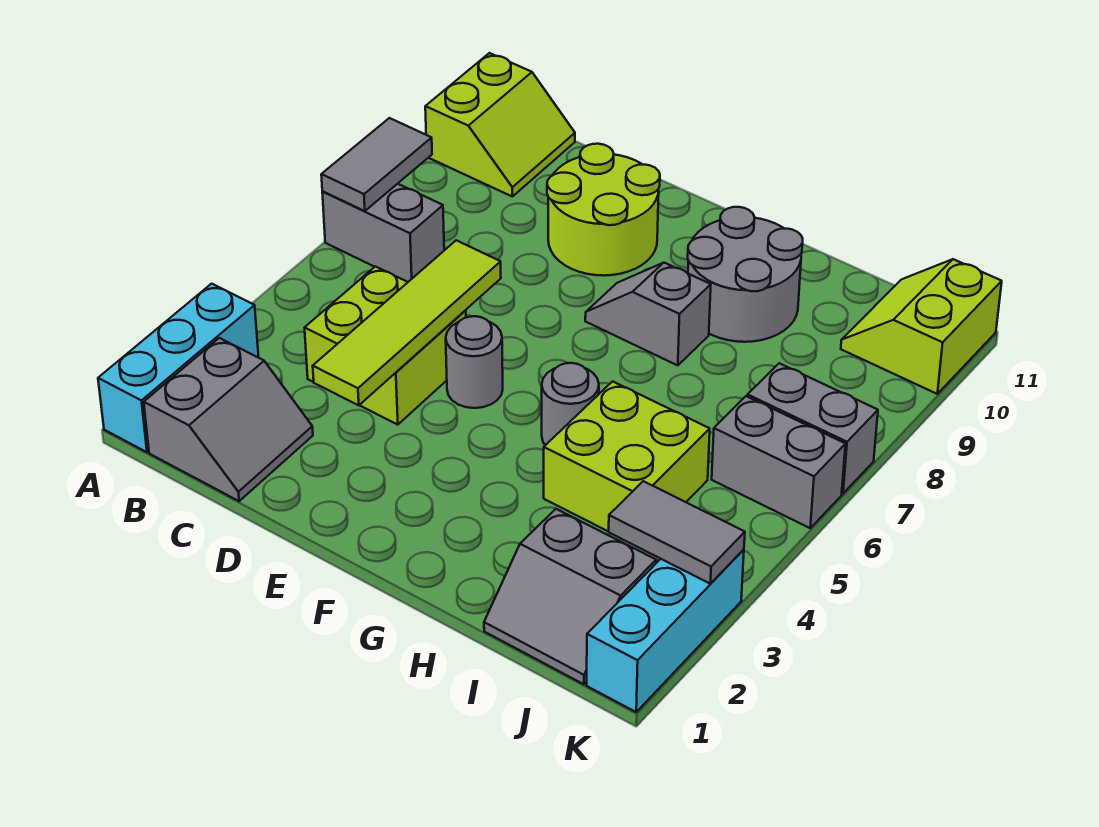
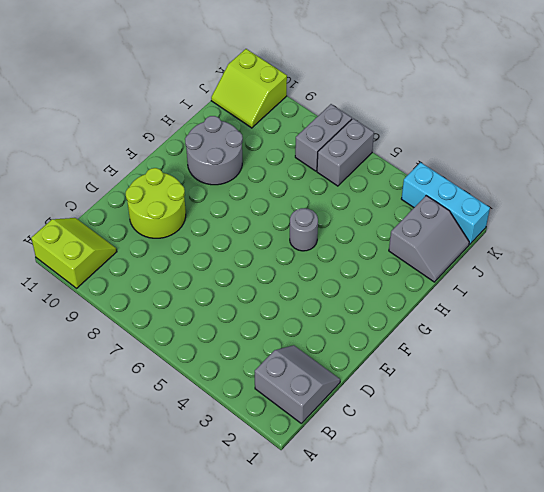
none -> cyan brick A1:A3 level 1
none -> grey brick A7:B7 level 1
none -> lime brick C4:D5 level 1

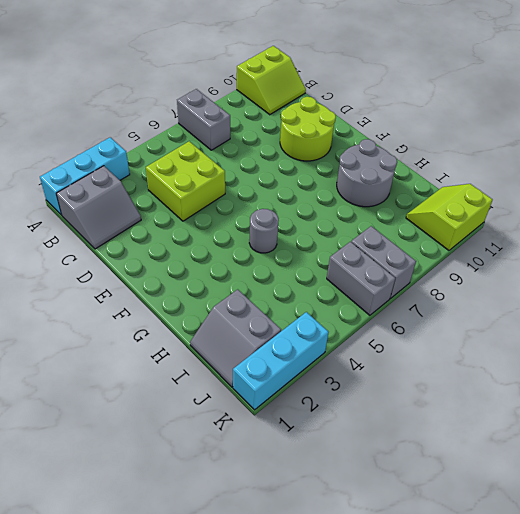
none -> grey round brick E5 level 1
none -> grey slope F8:G8 level 1 top G
none -> lime brick H4:I5 level 1

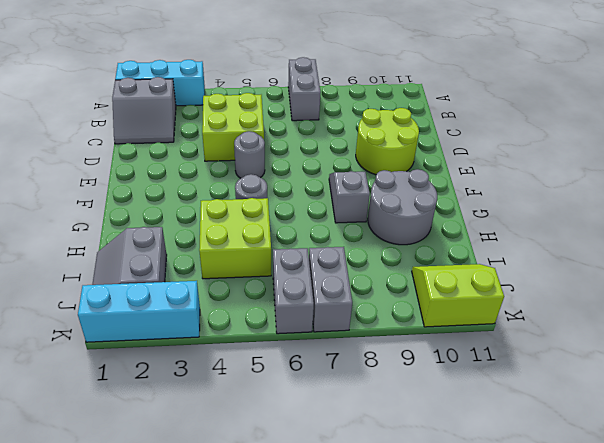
none -> lime slope A10:B11 level 1 top A
none -> grey tile A7:A8 level 2
none -> lime tile D3:D6 level 2

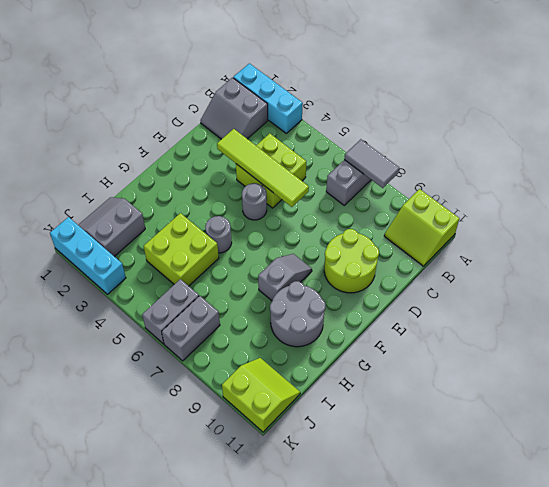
none -> grey tile J3:K3 level 2

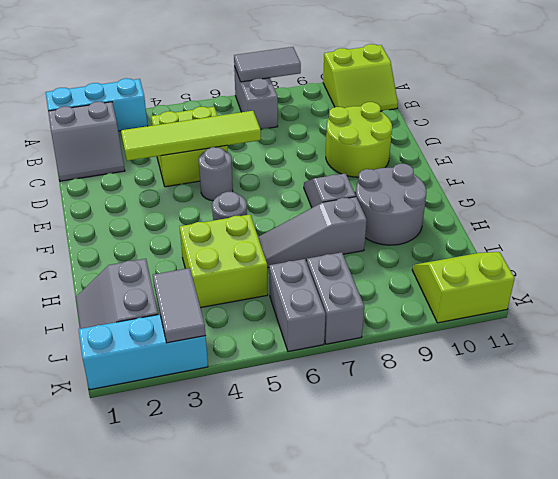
grey slope H6:H8 level 1 top 8 -> none

